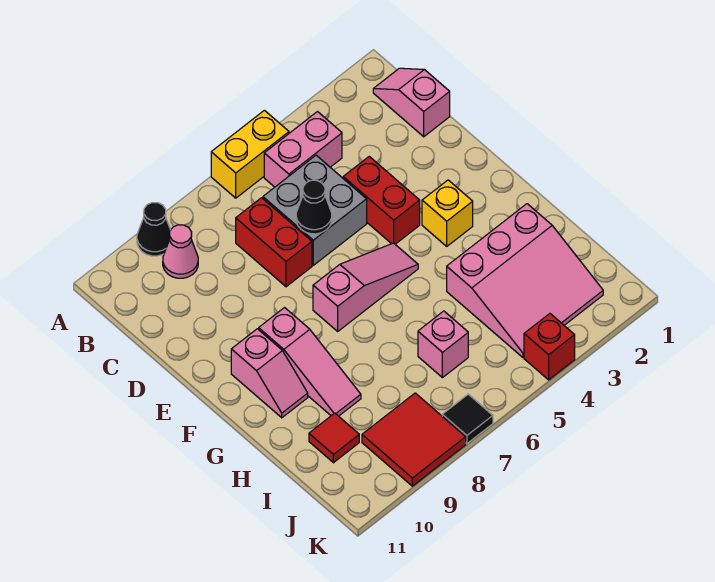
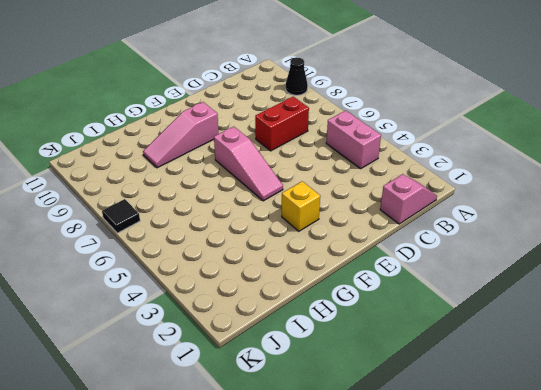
none -> yellow brick A5:A6 level 1
none -> pink cone B9 level 1
none -> grey brick C5:D6 level 1

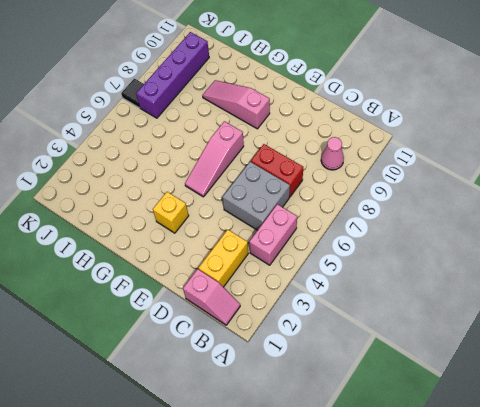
yellow brick C2:C3 level 1 -> yellow brick A5:A6 level 1
purple brick J7:J10 level 1 -> red tile J8:K9 level 1
none -> black cone A9 level 1
none -> red brick D4:E4 level 1
none -> pink slope F10:G10 level 1 top F

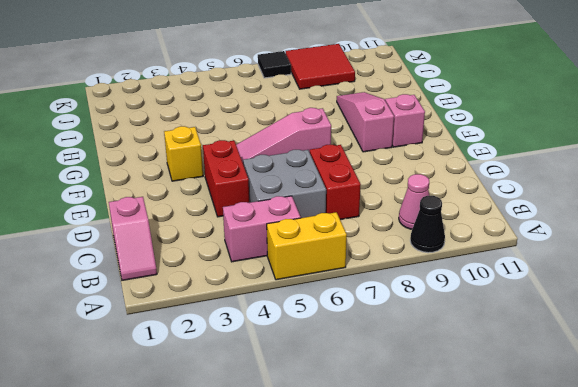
none -> pink slope H2:J4 level 1 top H
none -> pink brick I6 level 1
none -> red tile I10 level 1

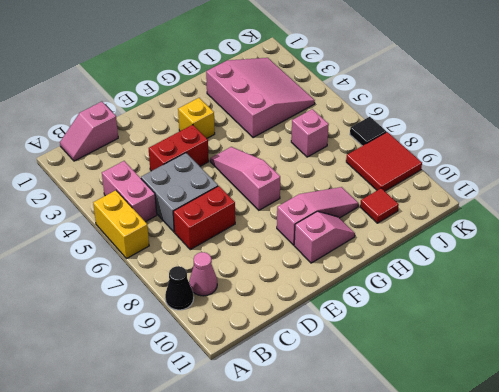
none -> red brick K4 level 1
none -> black cone D6 level 2

